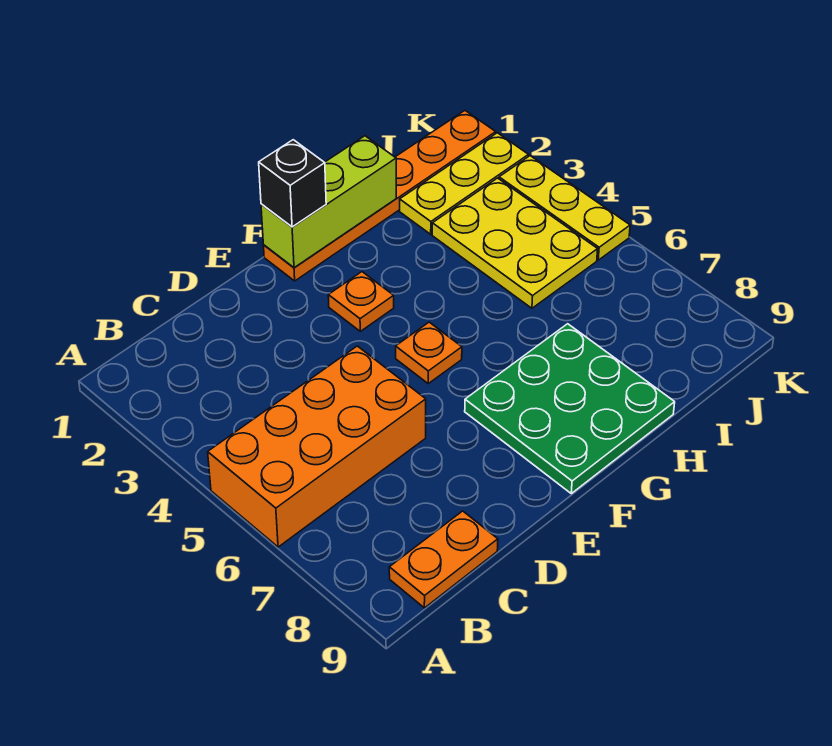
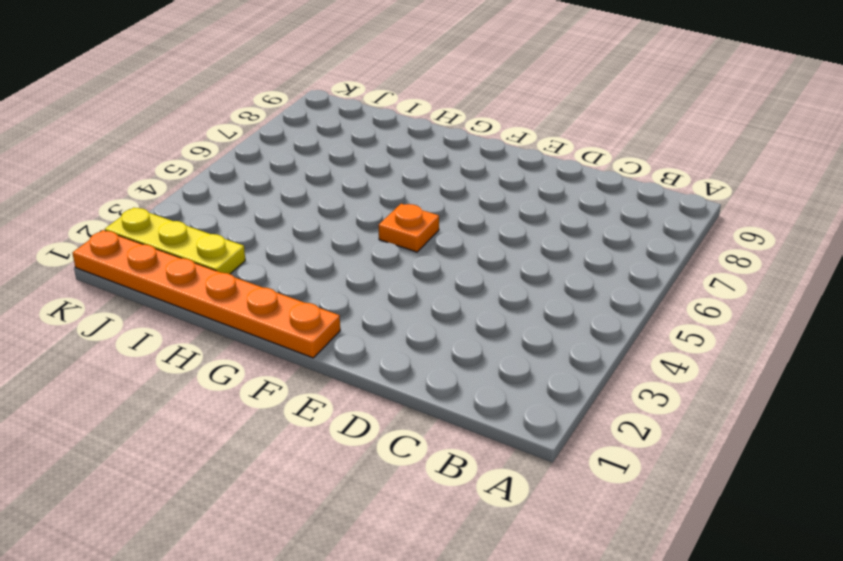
none -> orange brick A5:D6 level 1
none -> orange plate B9:C9 level 1

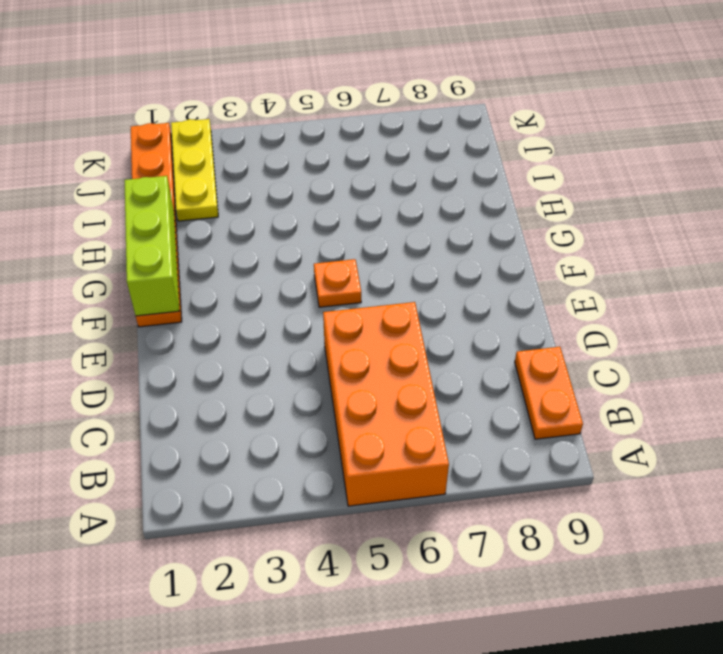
none -> orange plate F3 level 1
none -> green plate F7:H9 level 1

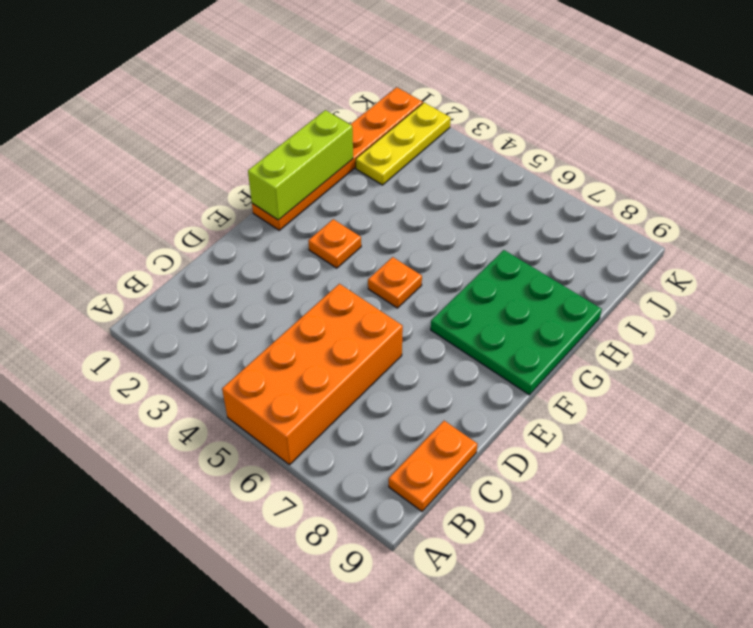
none -> yellow plate I3:J5 level 1
none -> yellow plate K3:K5 level 1

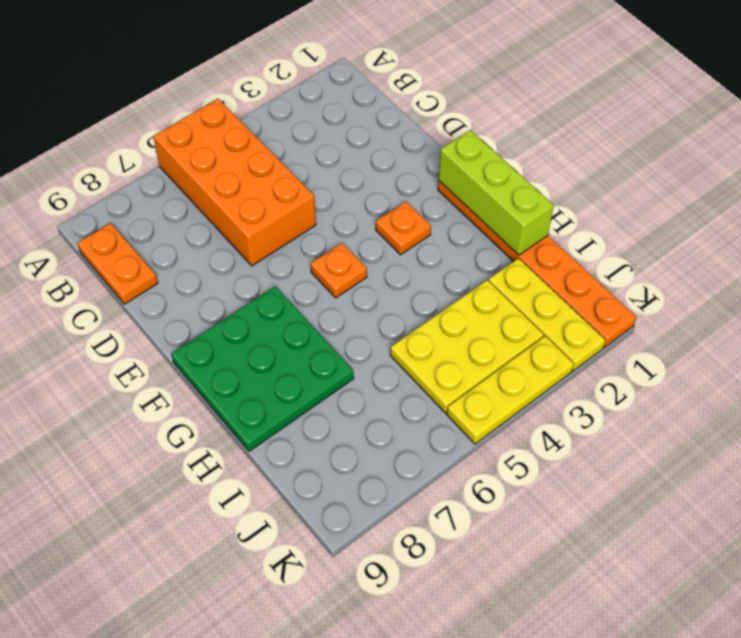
none -> black brick F1 level 3

